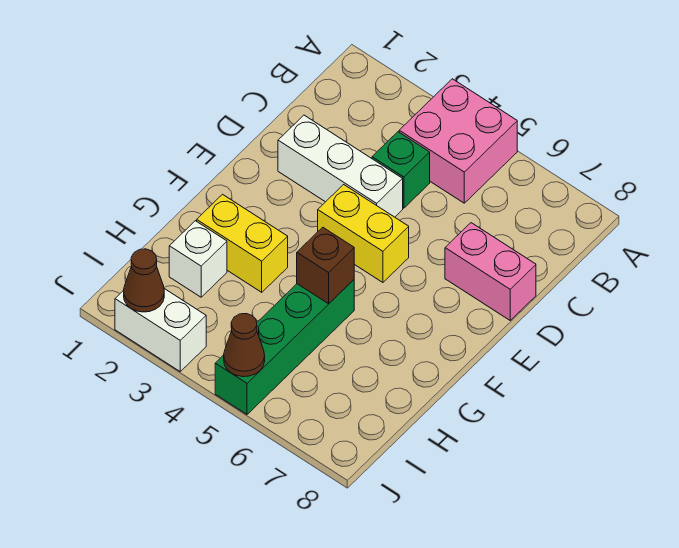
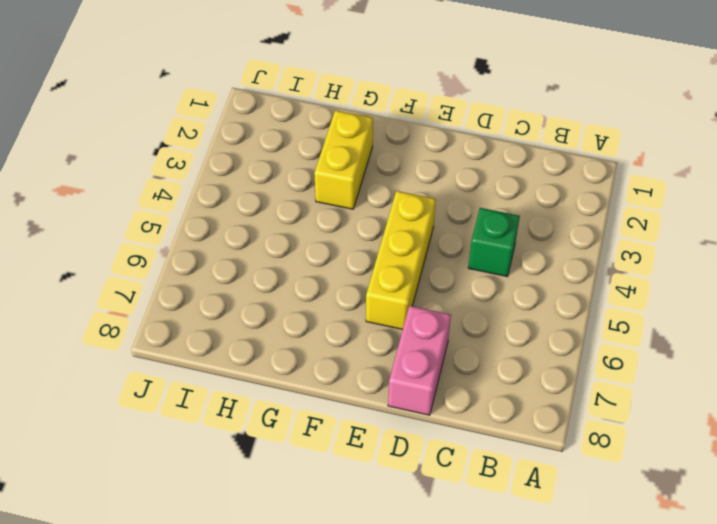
yellow brick E4:E6 level 1 -> yellow brick E4:E5 level 1
none -> pink brick A4:B5 level 1
none -> white brick D2:D4 level 1
none -> green brick G5:J5 level 1

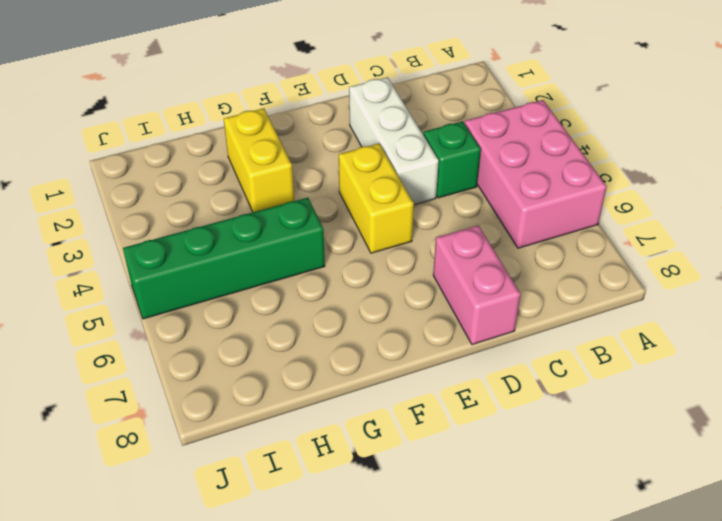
pink brick A4:B6 level 1 -> pink brick A4:B5 level 1
none -> white brick H2 level 1
none -> white brick J2:J3 level 1
none -> brown brick G5 level 2

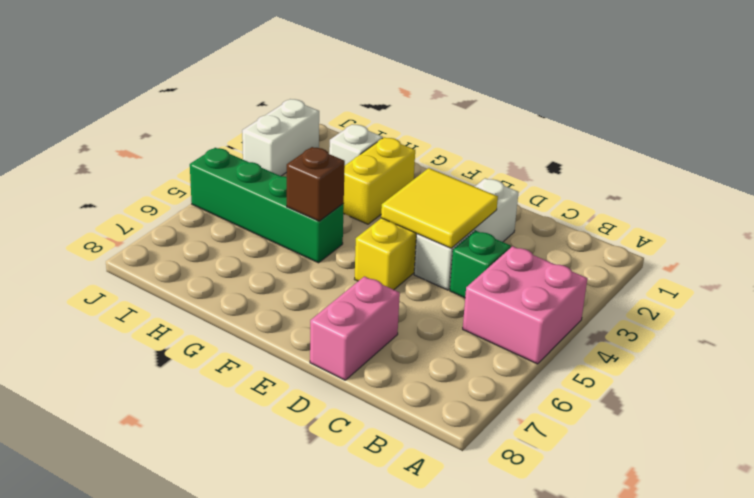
yellow tile D3:E4 level 2 -> none
none -> brown cone J2 level 2
none -> brown cone J5 level 2

